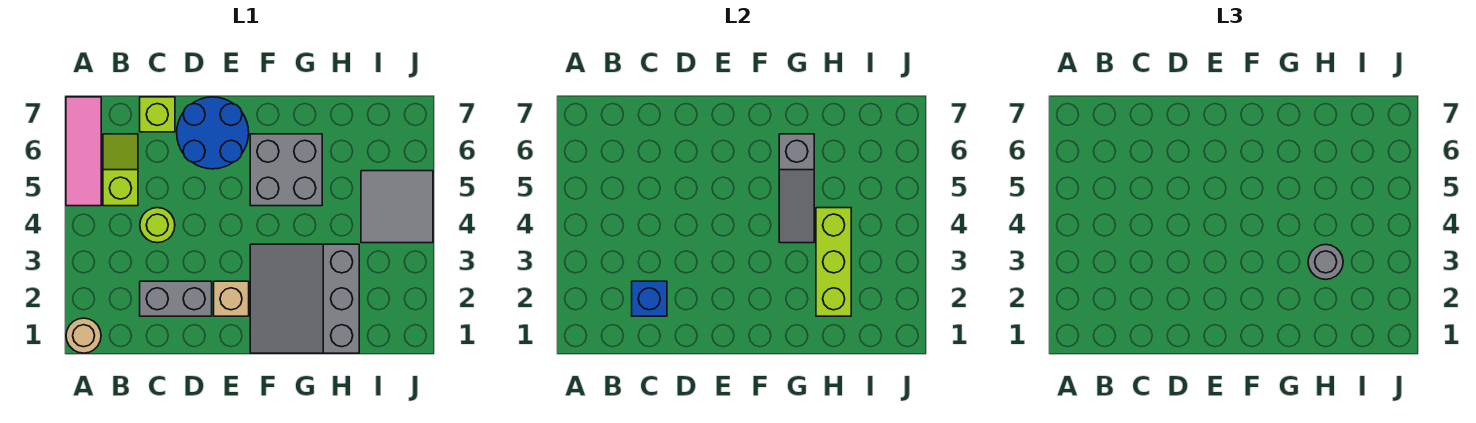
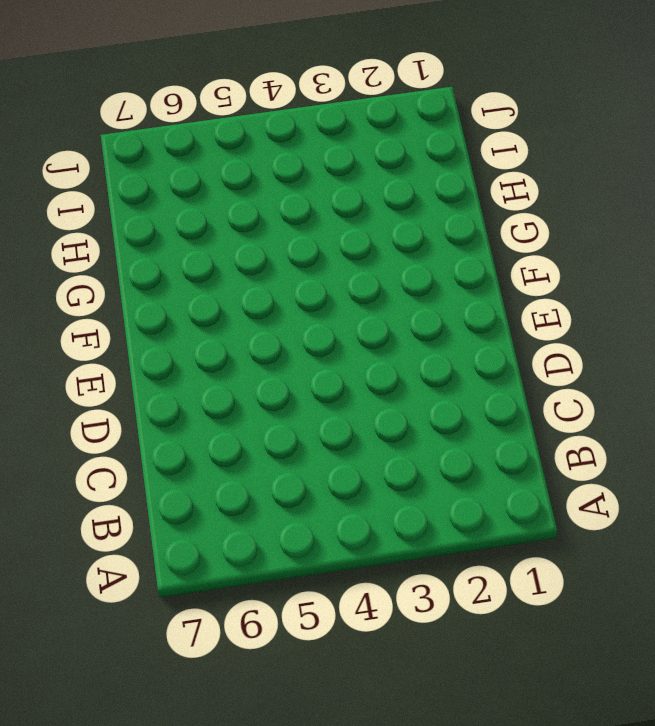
none -> tan round brick A1 level 1
none -> pink tile A5:A7 level 1
none -> lime slope B5:B6 level 1 top 5

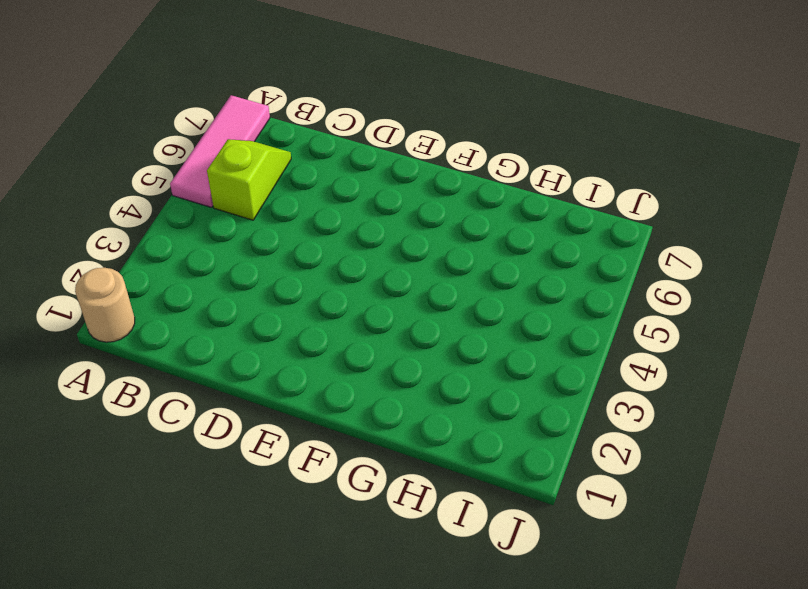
none -> grey brick C2:D2 level 1
none -> lime round brick C4 level 1
none -> lime brick C7 level 1

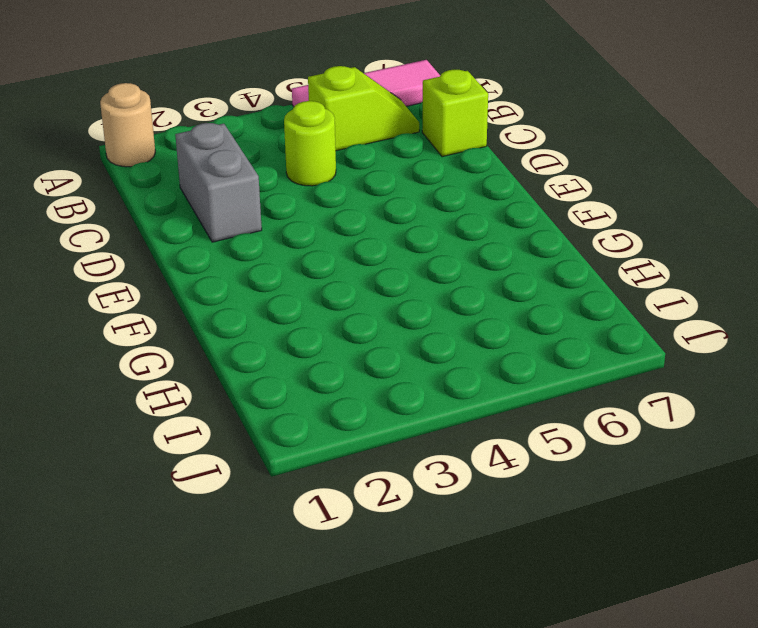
none -> blue round brick D6:E7 level 1
none -> tan brick E2 level 1
none -> grey slope F1:H3 level 1 top H

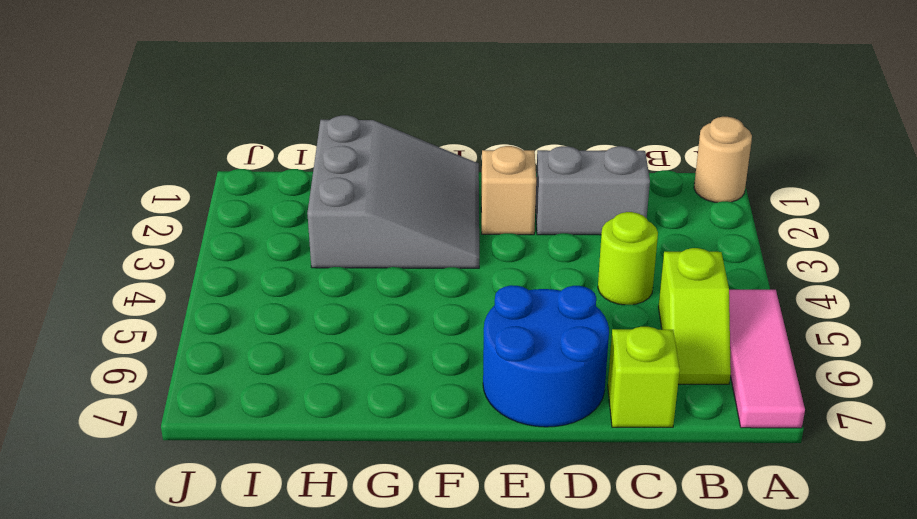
none -> grey brick F5:G6 level 1
none -> grey tile I4:J5 level 1
none -> blue brick C2 level 2

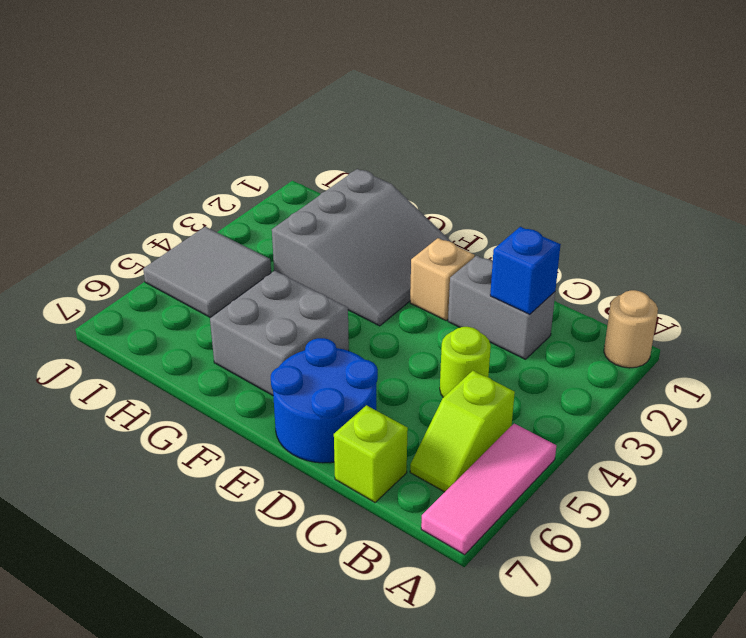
none -> grey slope G4:G6 level 2 top 6
none -> lime brick H2:H4 level 2
none -> grey round brick H3 level 3

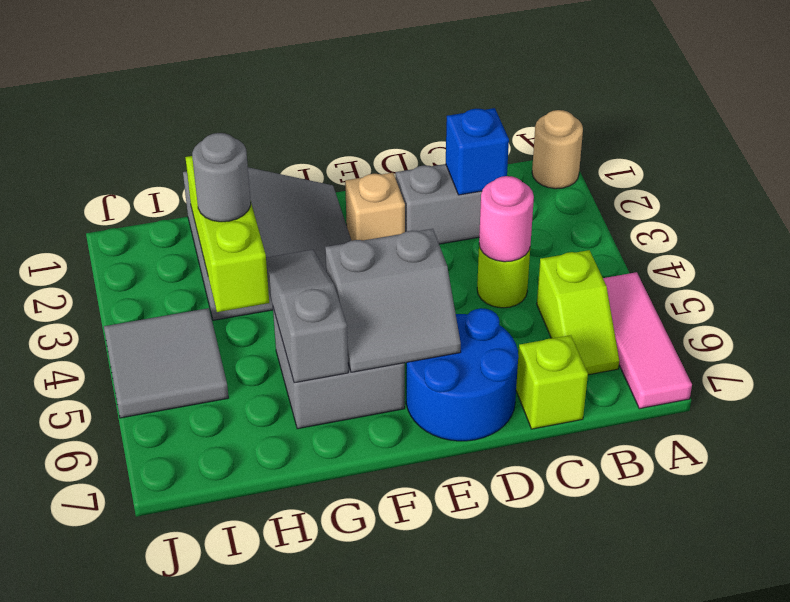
pink round brick C4 level 2 -> none
grey slope E5:F6 level 2 top 5 -> none

